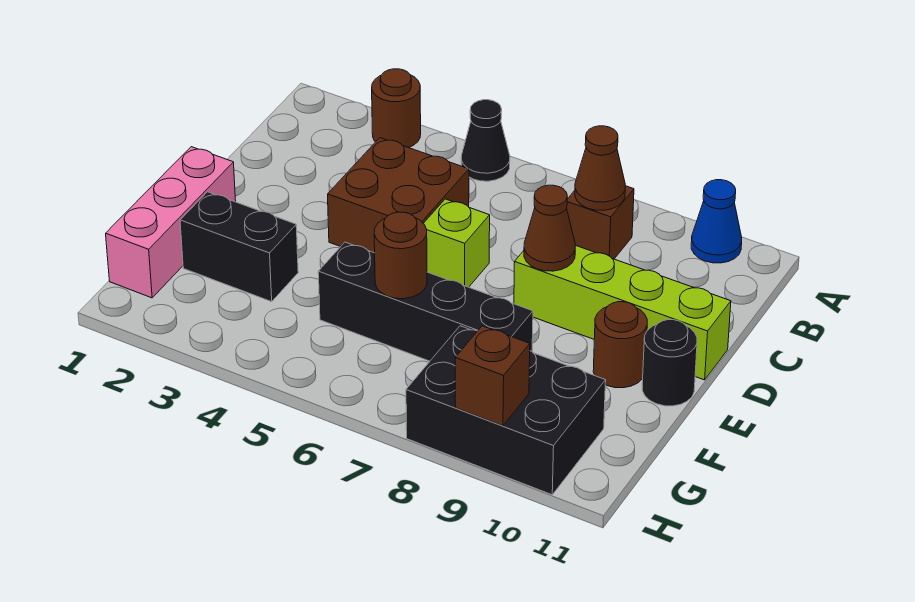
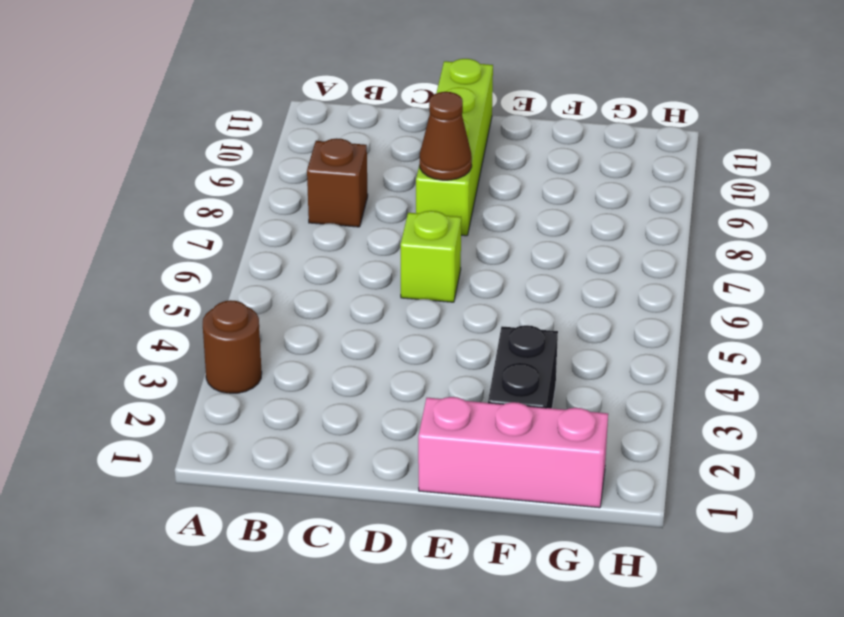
none -> black cone A5 level 1
none -> blue cone A10 level 1
none -> brown brick C4:D5 level 1

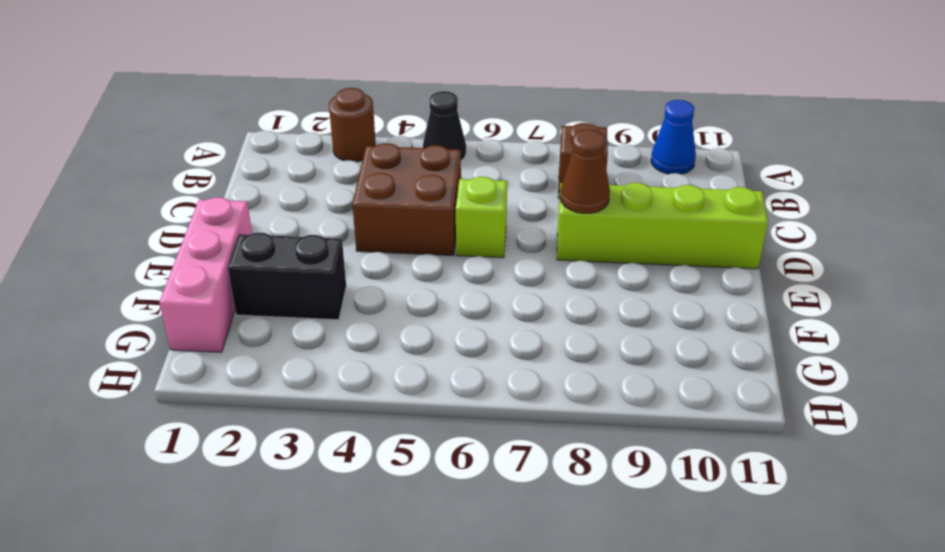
none -> brown round brick E10 level 1
none -> black round brick E11 level 1
none -> black brick F5:F8 level 1

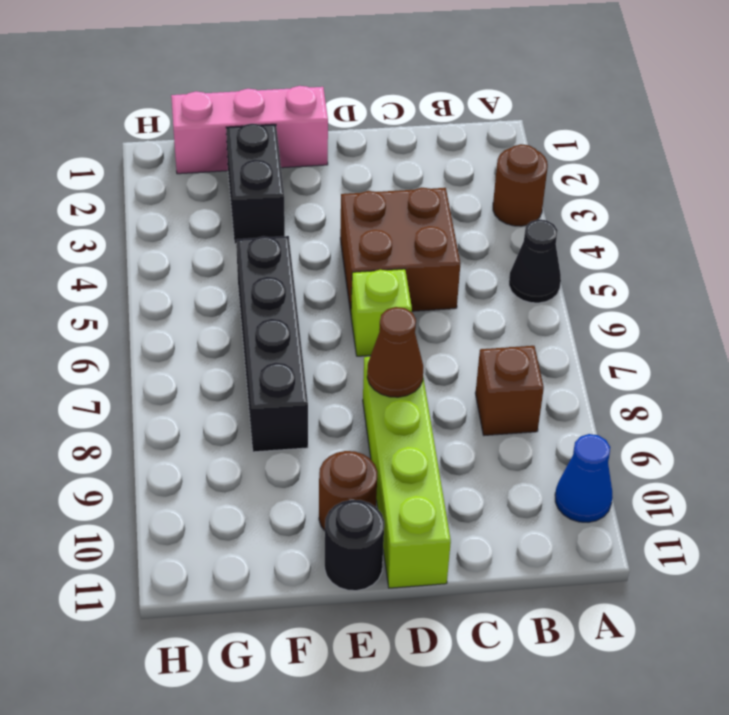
none -> black brick G8:H10 level 1
none -> brown cone B8 level 2
none -> brown round brick F6 level 2

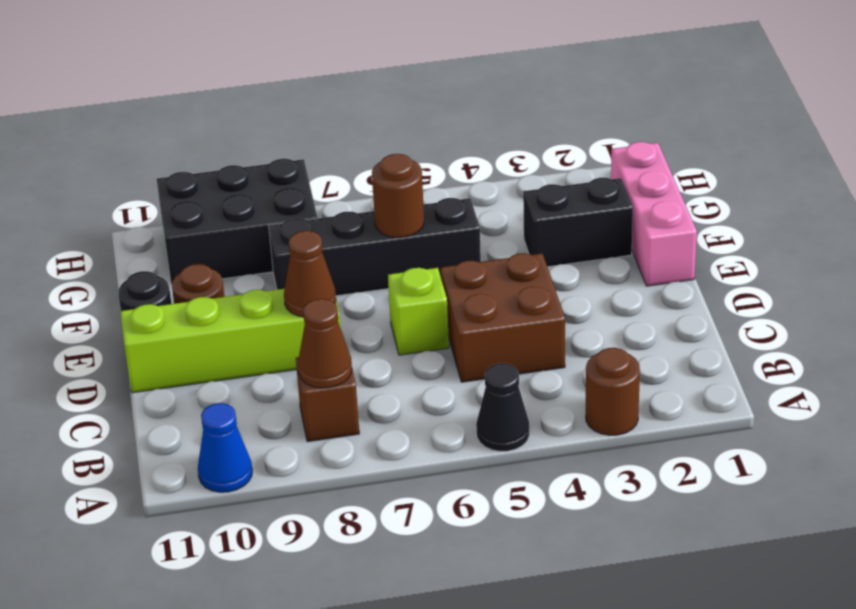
none -> brown brick H9 level 2

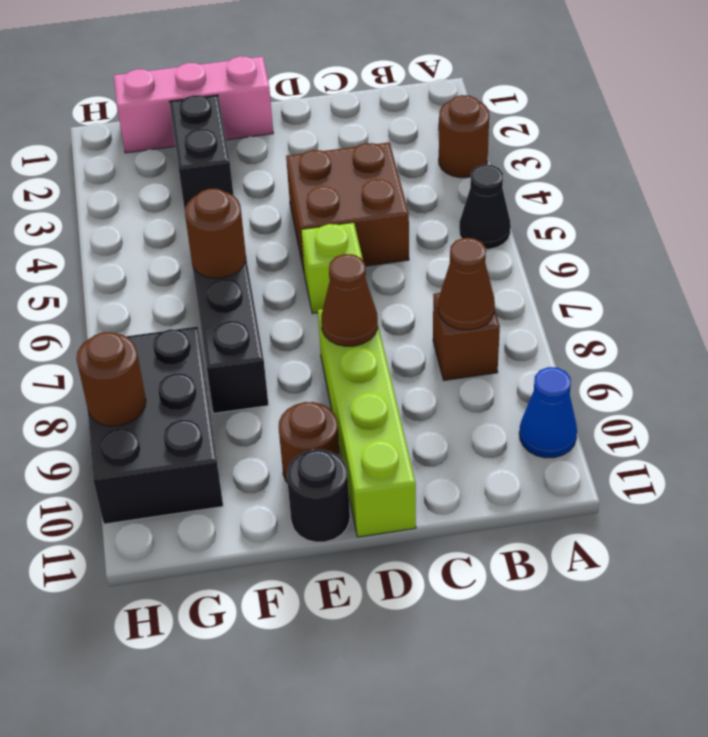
brown round brick H9 level 2 -> brown brick H9 level 2

